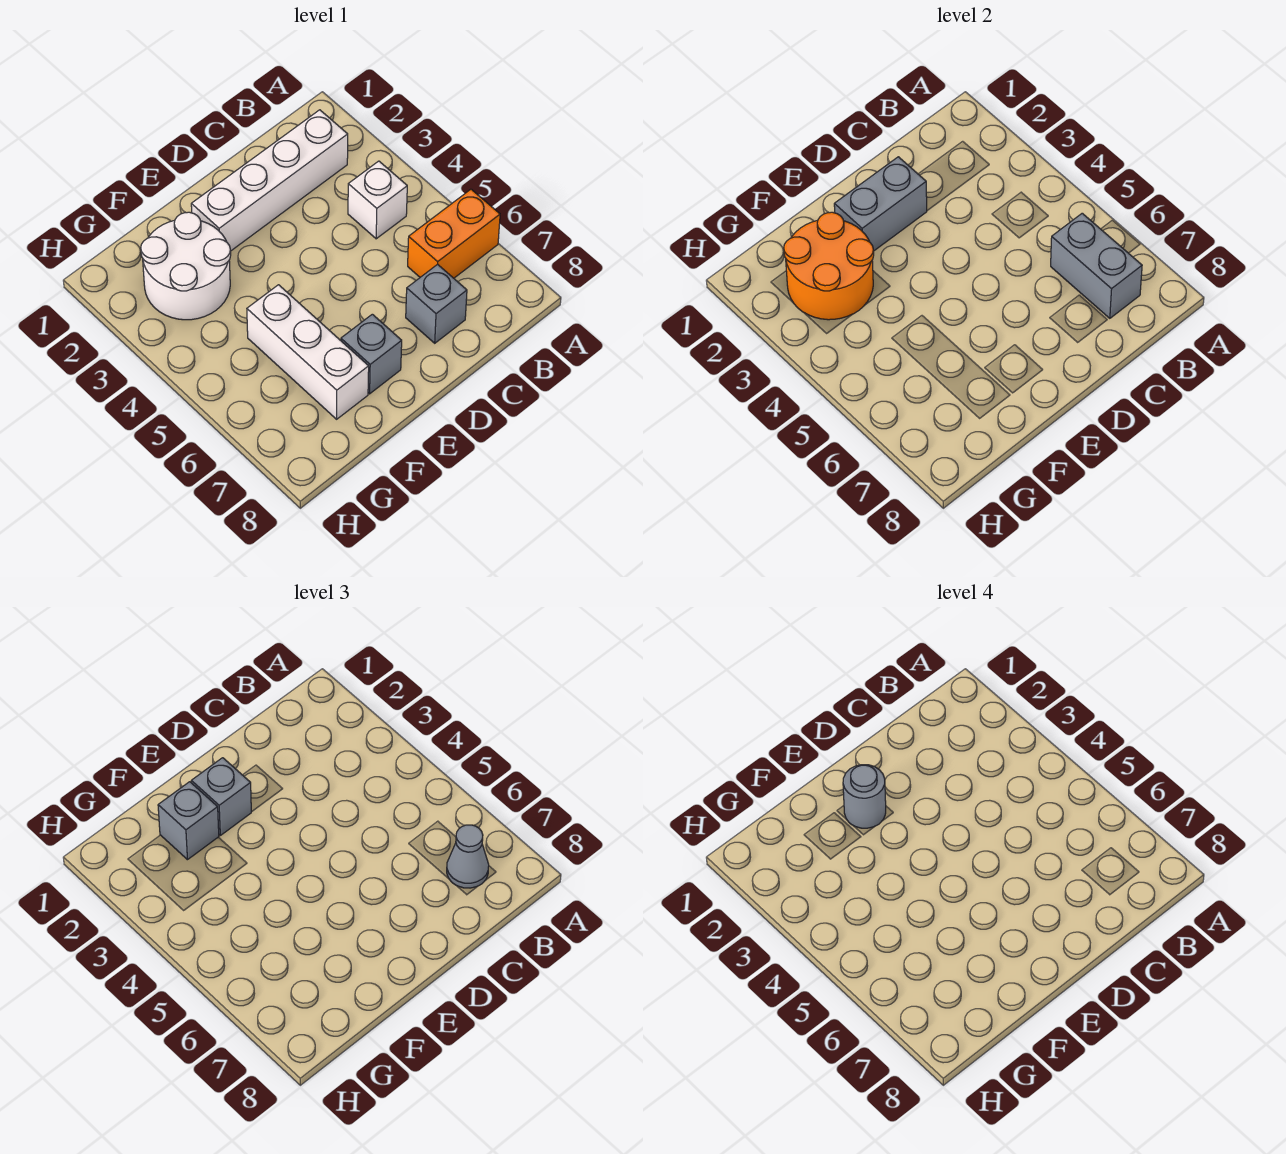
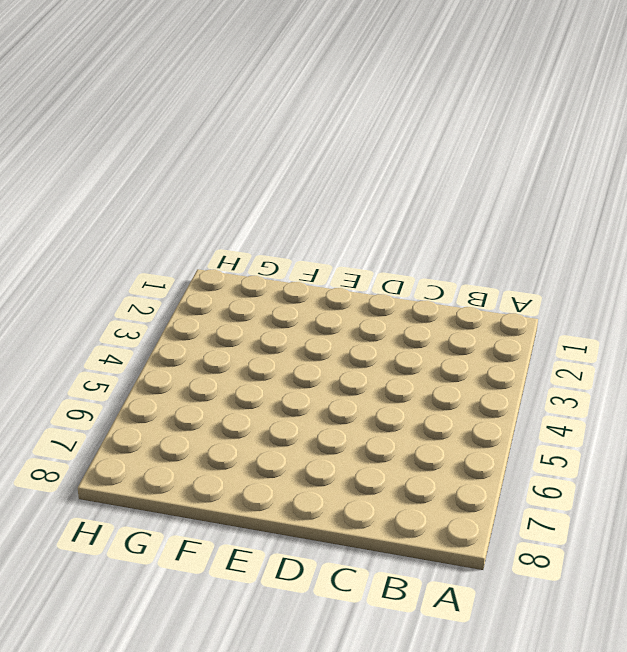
none -> orange brick A6:B6 level 1
none -> white brick B2:E2 level 1
none -> white brick B4 level 1

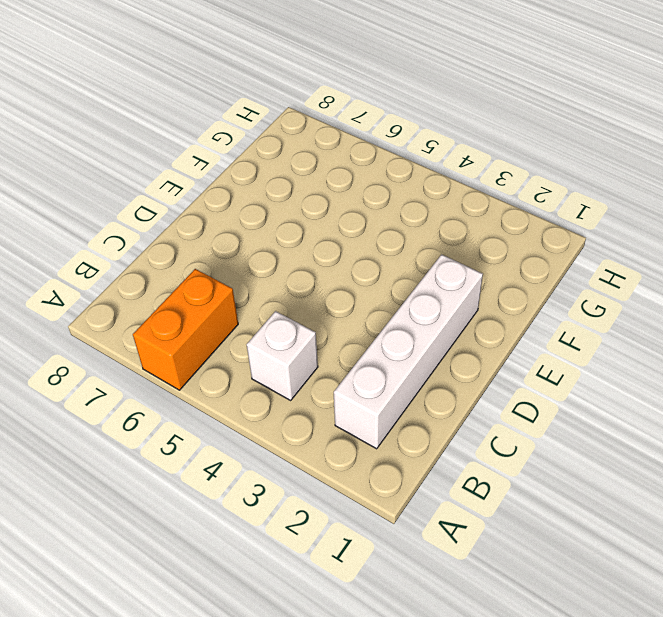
none -> grey brick C7 level 1
none -> grey brick E7 level 1
none -> white round brick F2:G3 level 1

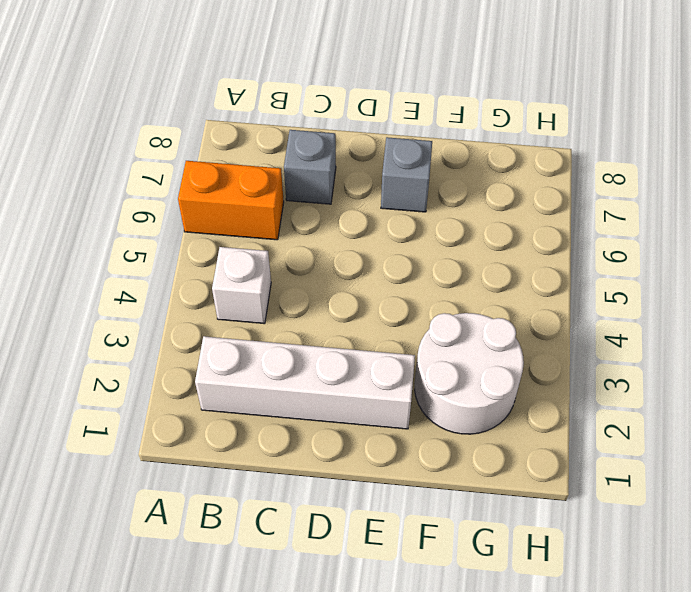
none -> white brick F5:F7 level 1
none -> grey brick B6:B7 level 2
none -> grey brick D2:E2 level 2

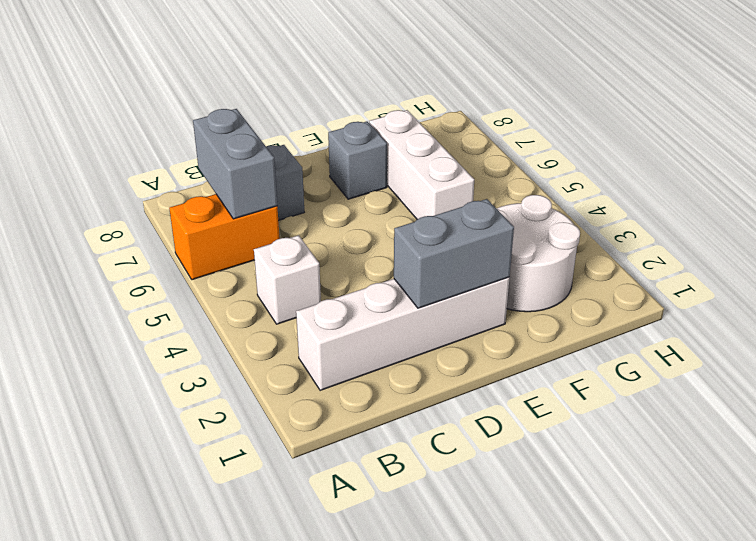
none -> orange round brick F2:G3 level 2
none -> grey cone B7 level 3
none -> grey brick E2 level 3

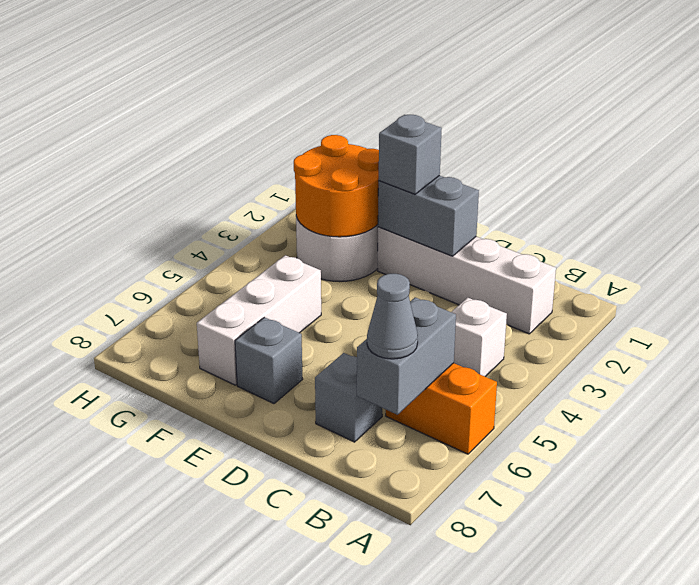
none -> grey brick F2 level 3
none -> grey round brick E2 level 4

